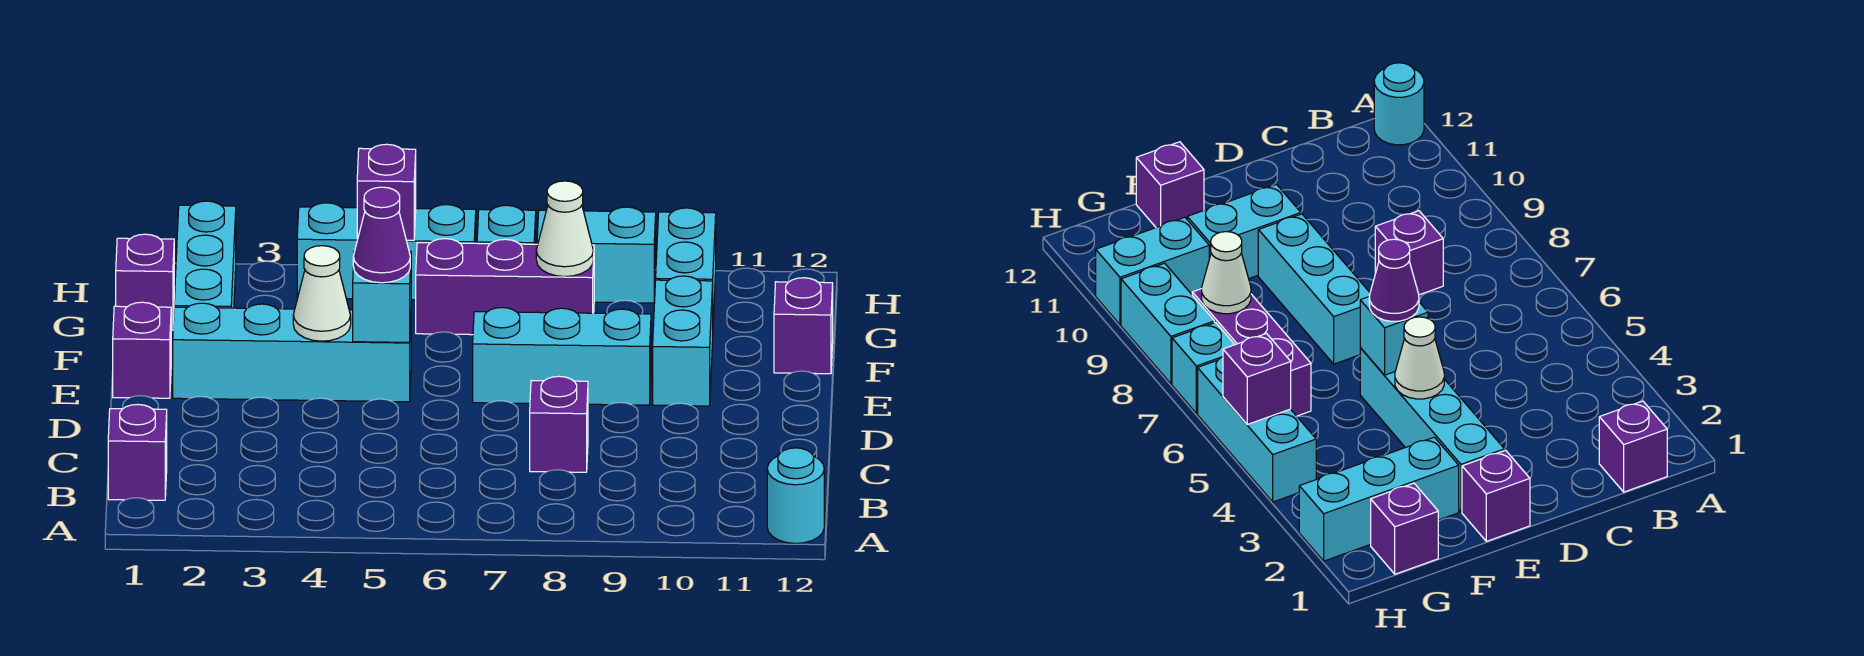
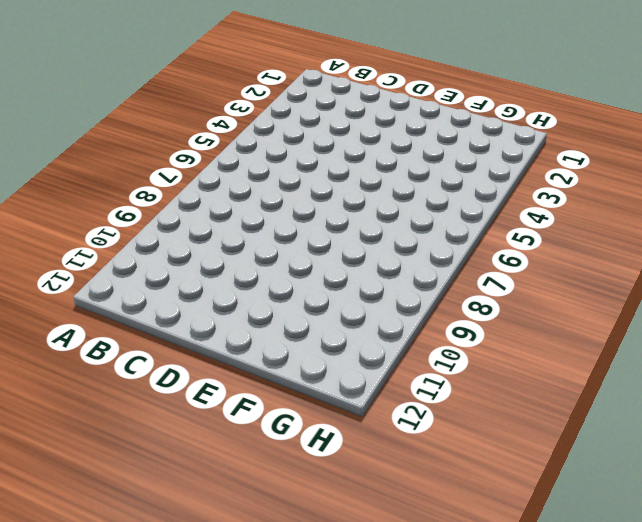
none -> cyan round brick A12 level 1
none -> purple brick B1 level 1
none -> purple brick C8 level 1

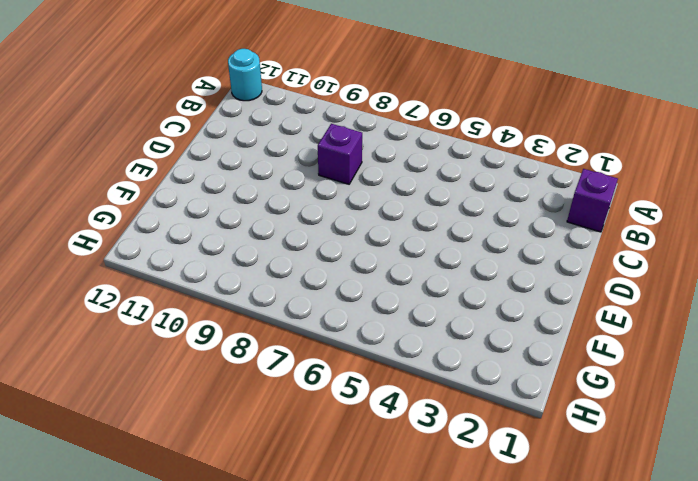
none -> purple brick E1 level 1
none -> cyan brick E2:E5 level 1
none -> cyan brick E7:E9 level 1

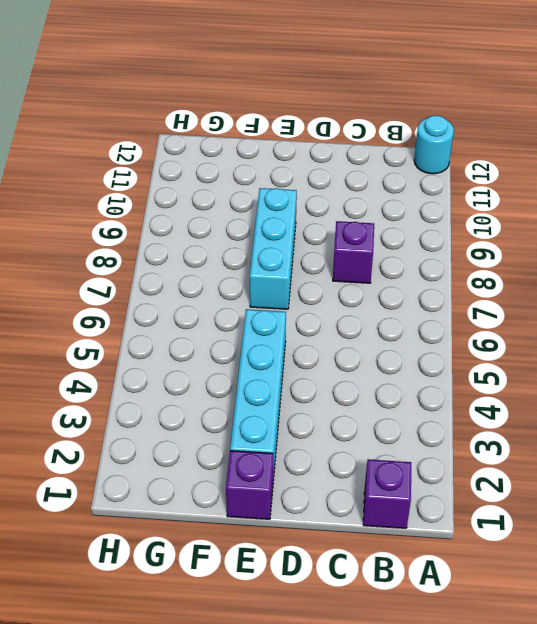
none -> cyan brick E10:F10 level 1
none -> cyan brick F2:H2 level 1
none -> purple brick F12 level 1

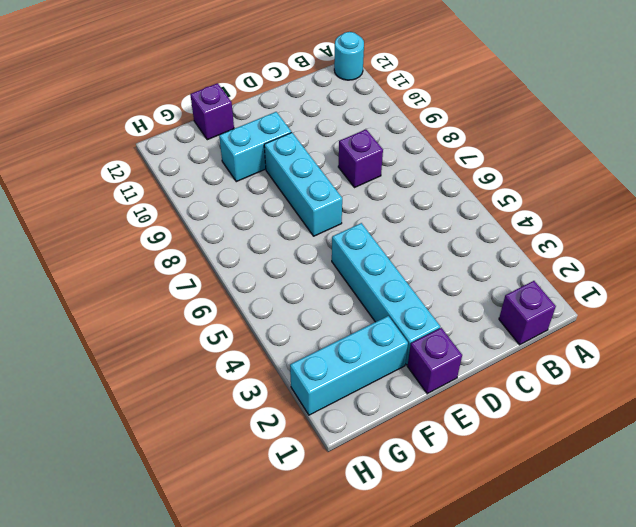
none -> purple brick G1 level 1
none -> purple brick G6:G8 level 1
none -> cyan brick G10:H10 level 1

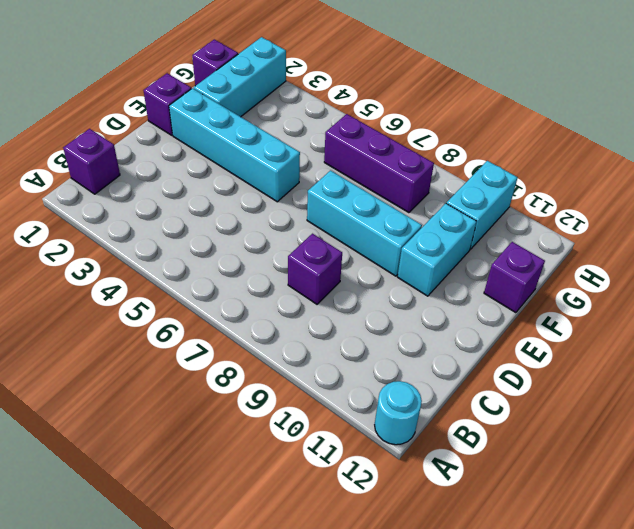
none -> cyan brick H4:H6 level 1
none -> cyan brick H7 level 1
none -> cyan brick H8:H9 level 1

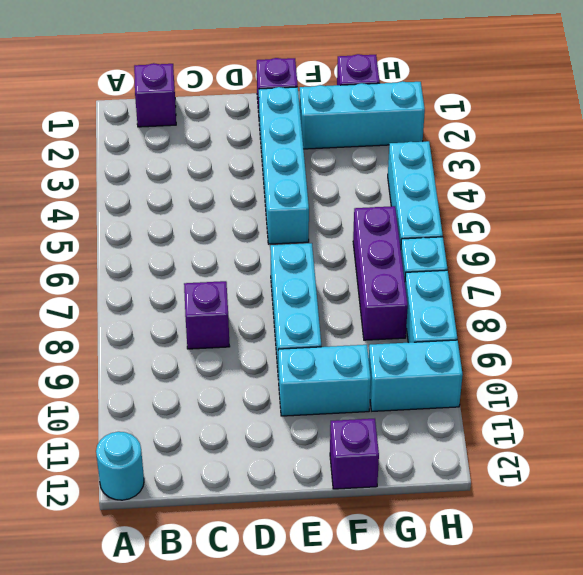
none -> white cone E4 level 2
none -> cyan brick E5 level 2
none -> white cone G8 level 2

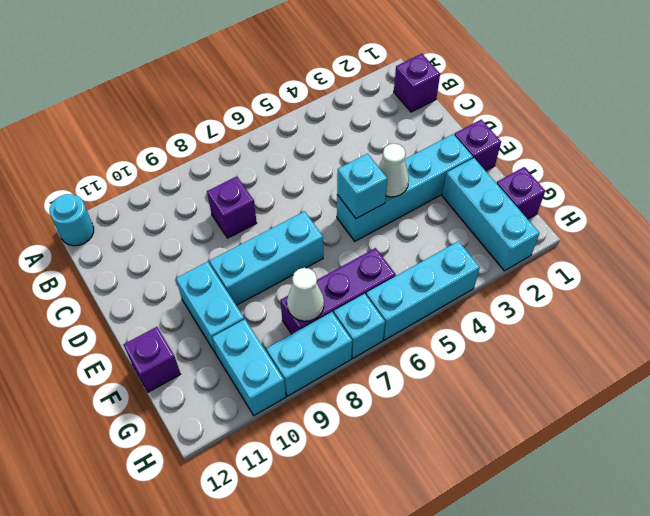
none -> purple brick H5 level 2
none -> purple cone E5 level 3

